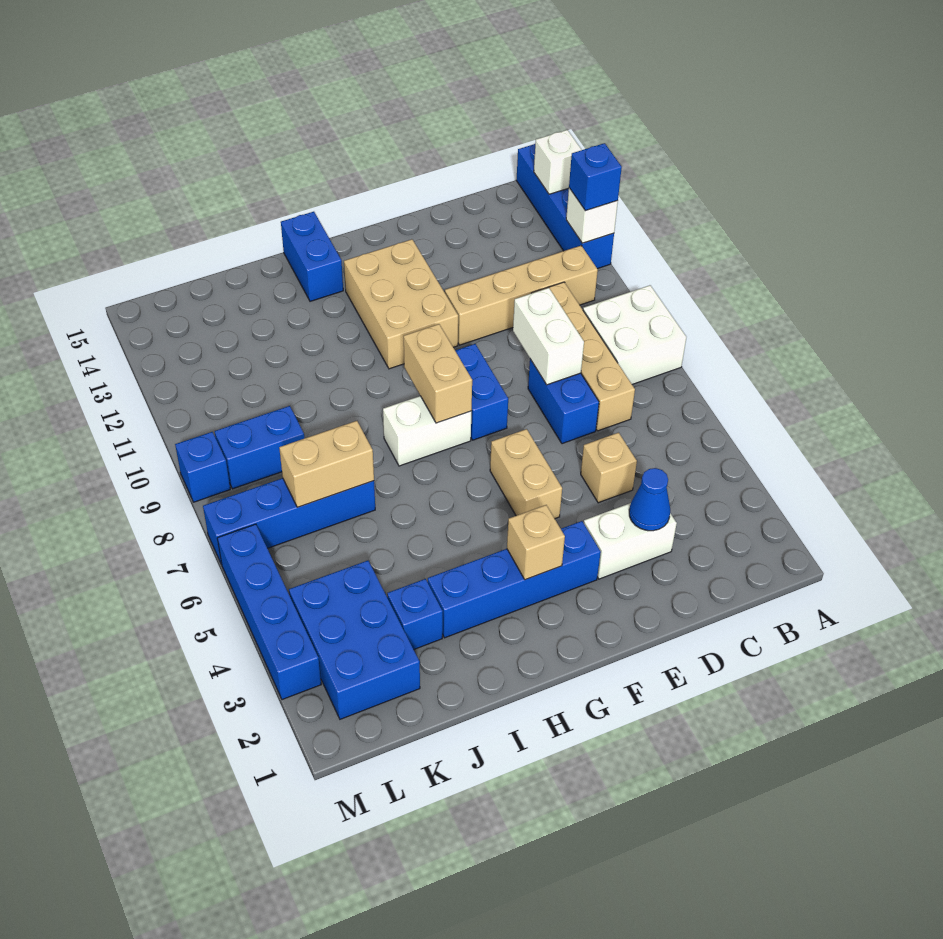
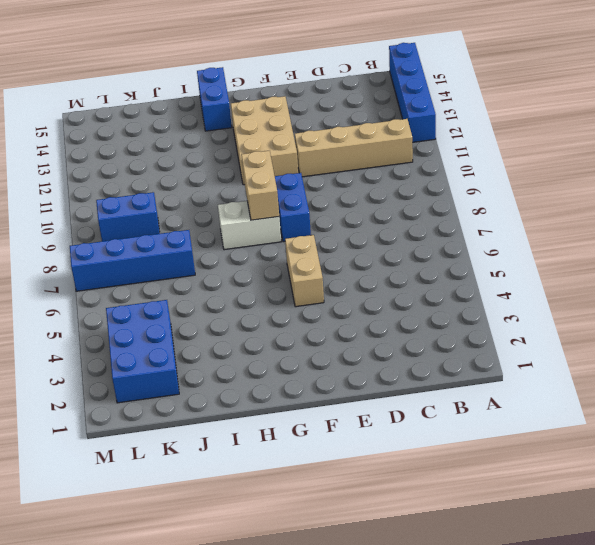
none -> white brick A8:B9 level 1
none -> tan brick C7:C10 level 1
none -> white brick D3:E3 level 1

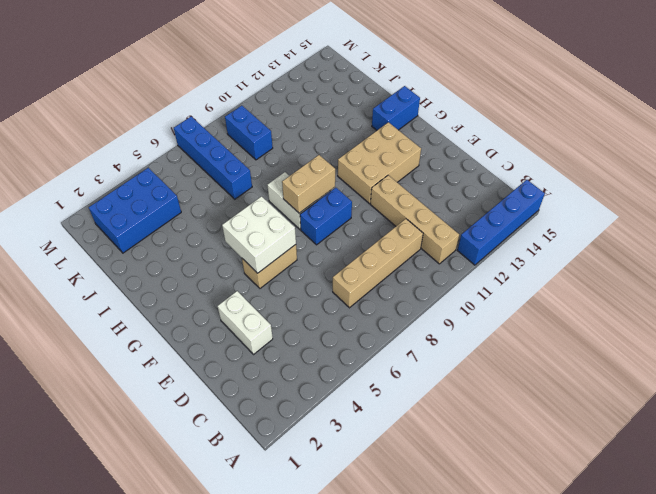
white brick F5:G6 level 2 -> white brick A8:B9 level 1
none -> tan brick D5 level 1
none -> blue brick D7:D8 level 1
none -> blue brick F3:I3 level 1

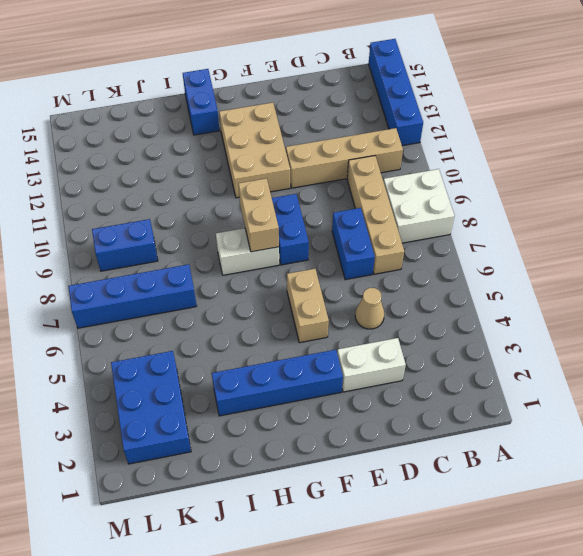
tan cone D5 level 1 -> tan brick D5 level 1
none -> blue brick J3 level 1
none -> blue brick M3:M6 level 1
none -> blue brick M9 level 1

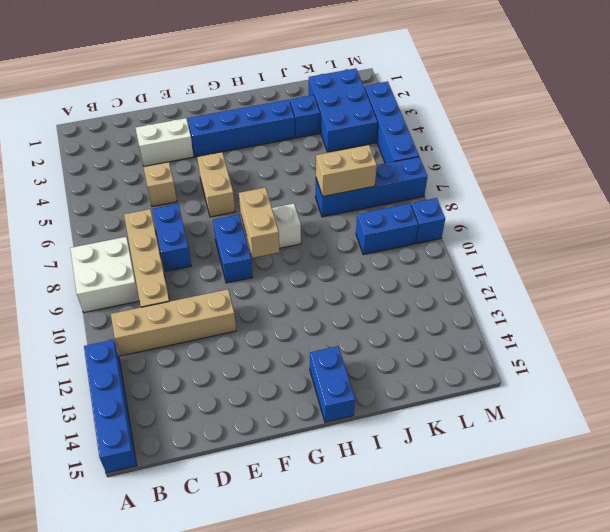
none -> tan brick F11:G13 level 1
none -> white brick A12 level 2
none -> white brick A14 level 2

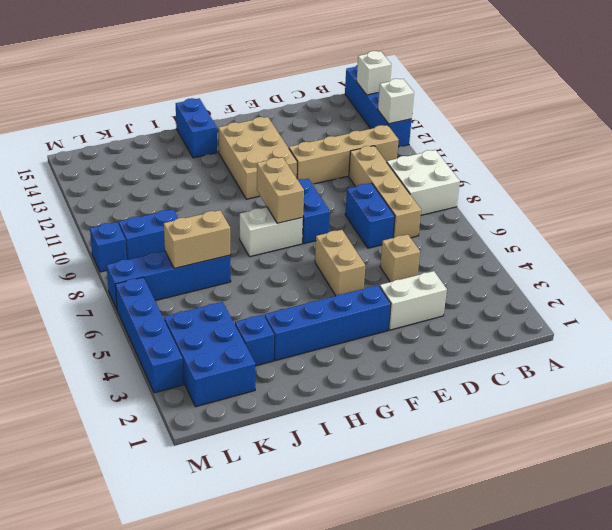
none -> blue cone D3 level 2
none -> white brick D8:D9 level 2
none -> tan brick G3 level 2

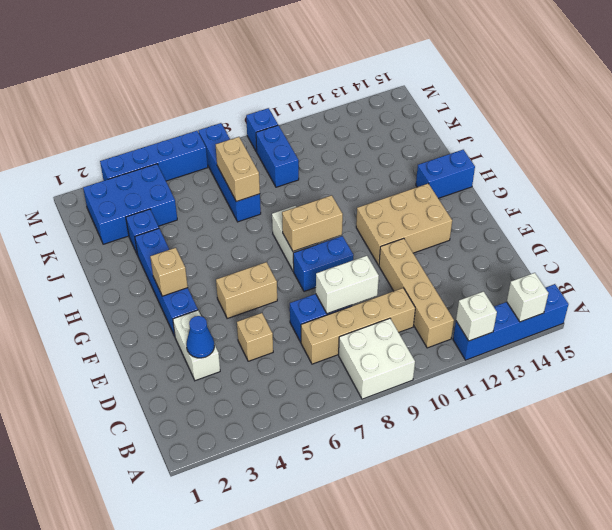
none -> blue brick A12 level 3

